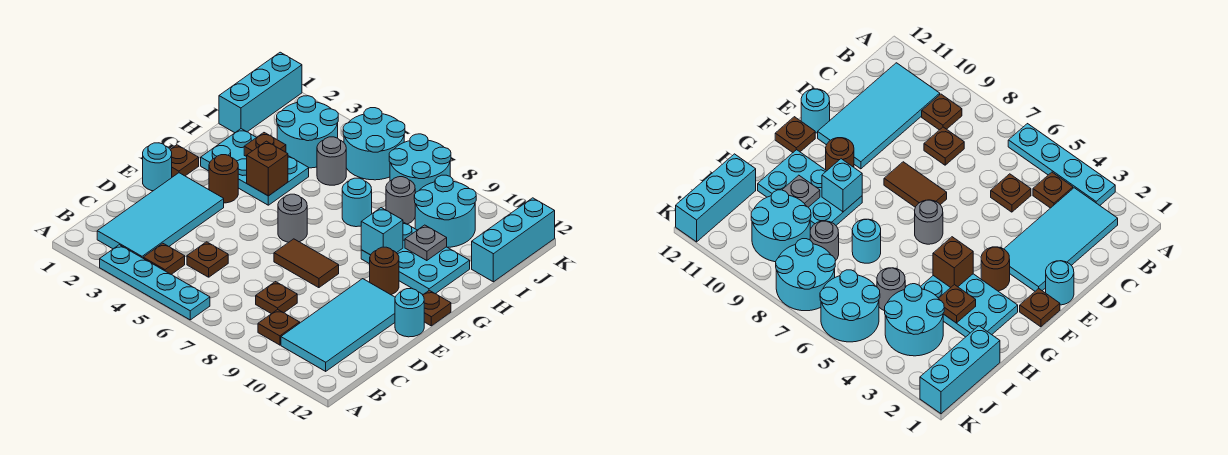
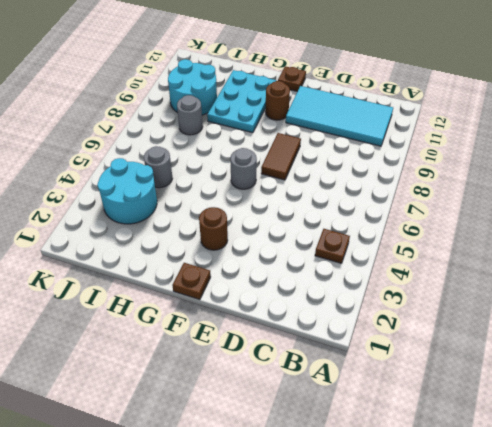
none -> cyan plate A3:A6 level 1
none -> cyan tile B2:E3 level 1
none -> brown plate B9 level 1
none -> brown plate C5 level 1

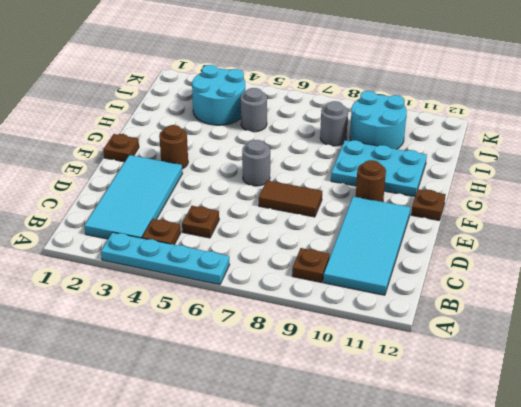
none -> brown plate C8 level 1
none -> cyan round brick E1 level 1
none -> cyan round brick E12 level 1
none -> cyan plate G2:H4 level 1

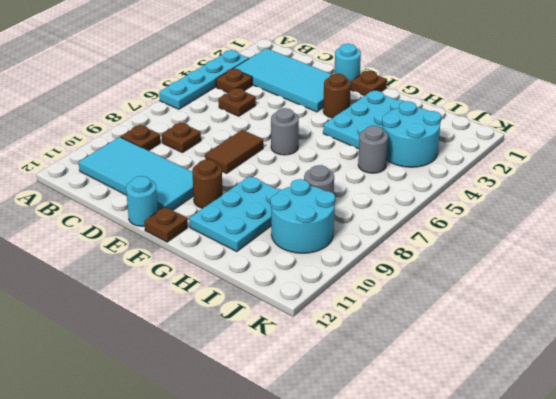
none -> cyan round brick H7 level 1
none -> cyan brick I1:K1 level 1
none -> cyan brick I12:K12 level 1
none -> cyan round brick J5:K6 level 1

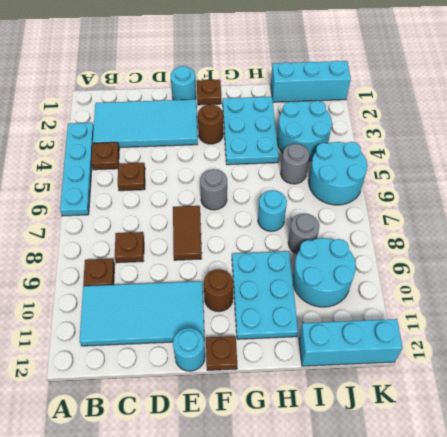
none -> cyan round brick J7:K8 level 1
none -> brown brick G4 level 2
none -> cyan brick G9 level 2
none -> brown plate H3 level 2

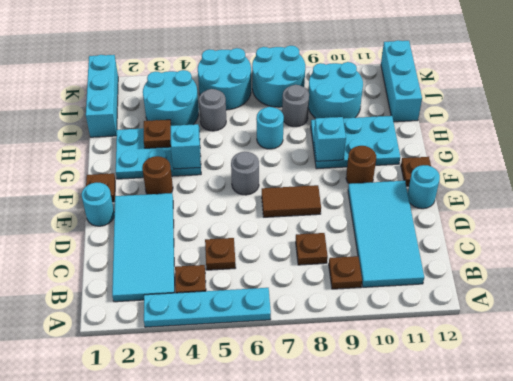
cyan brick G4 level 2 -> brown brick G4 level 2
none -> grey plate H10 level 2

